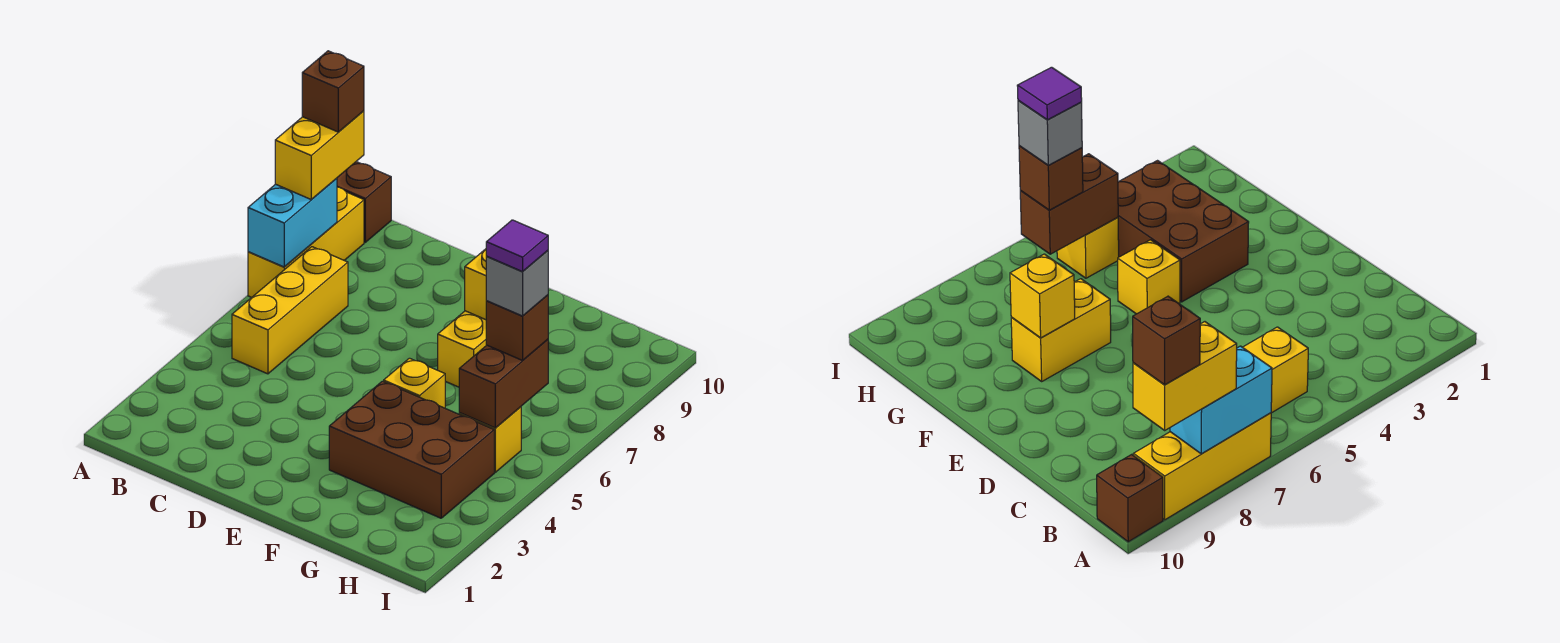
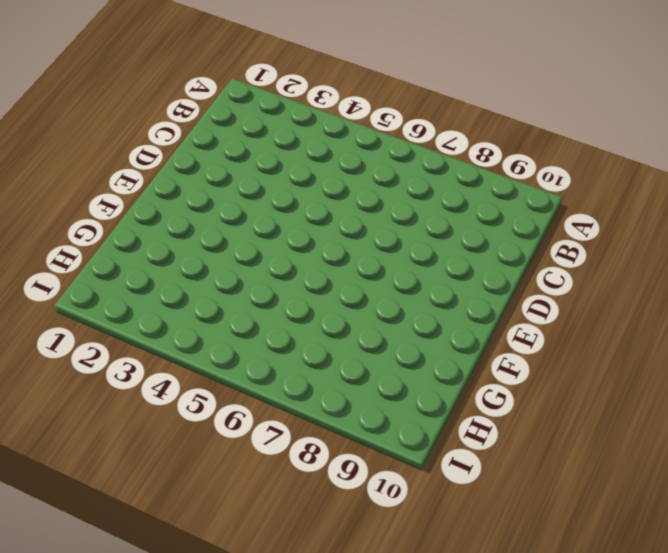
none -> yellow brick A7:A9 level 1
none -> brown brick A10 level 1
none -> yellow brick B5:B7 level 1

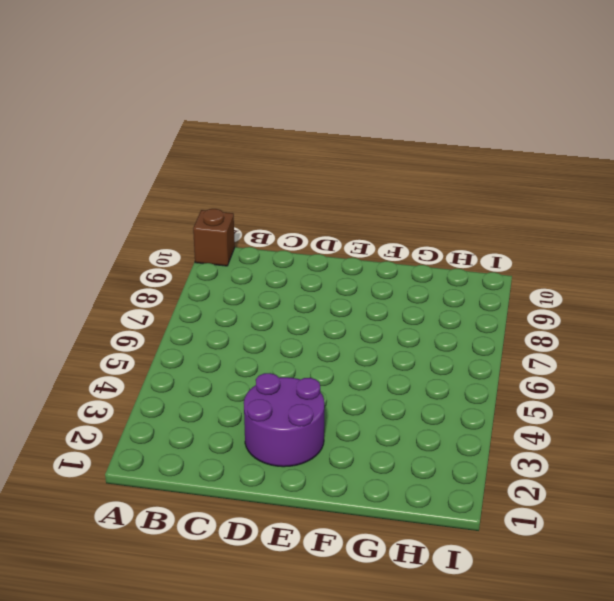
purple round brick D2:E3 level 1 -> none
none -> yellow brick A7:A9 level 1
none -> yellow brick B5:B7 level 1
none -> brown brick F3:H4 level 1

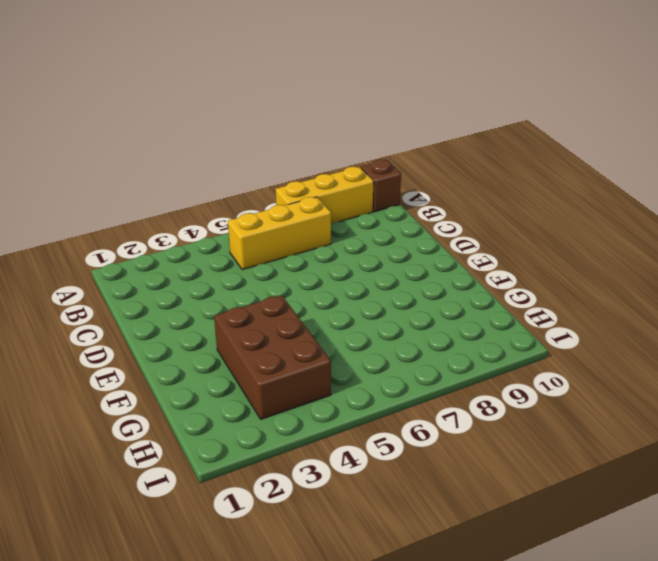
none -> yellow brick F5 level 1
none -> yellow brick F7:F8 level 1
none -> yellow brick H5 level 1

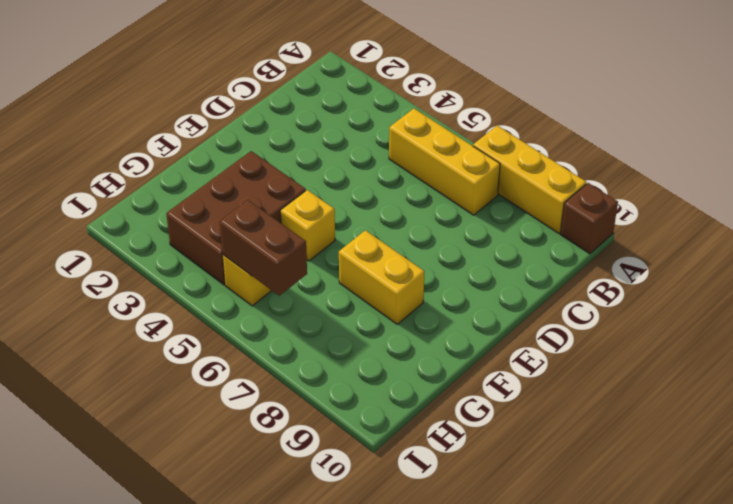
none -> cyan brick A7:A8 level 2
none -> yellow brick F8 level 2
none -> yellow brick A8:A9 level 3

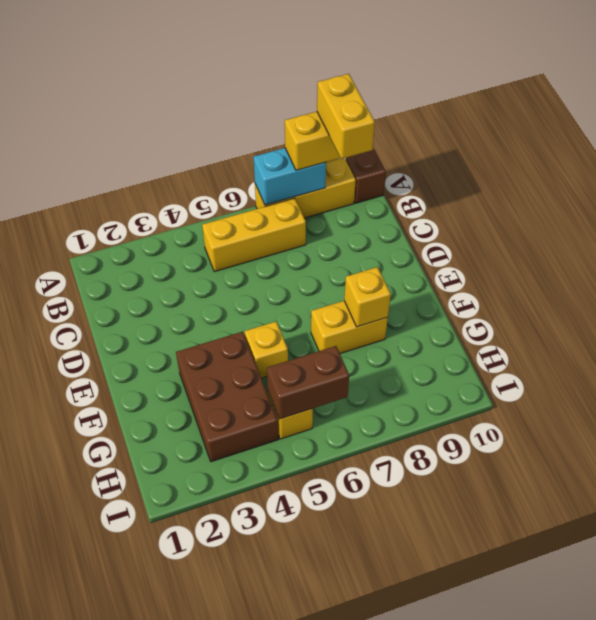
yellow brick A9:B9 level 4 -> brown brick A9 level 4
none -> brown brick H6 level 3
none -> grey brick H6 level 4
none -> purple tile H6 level 5

